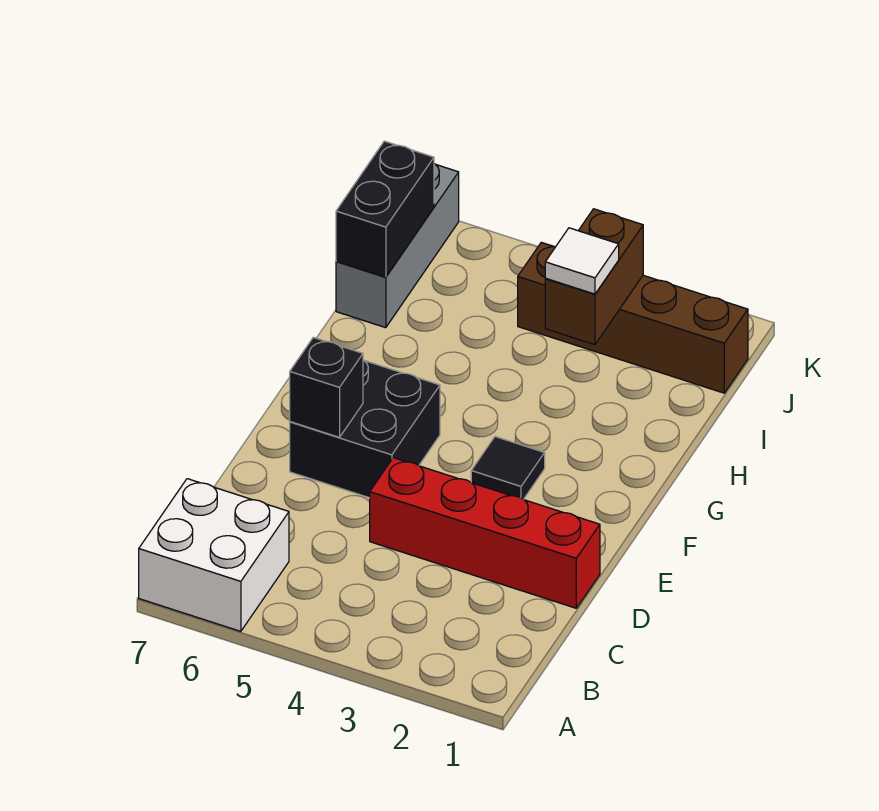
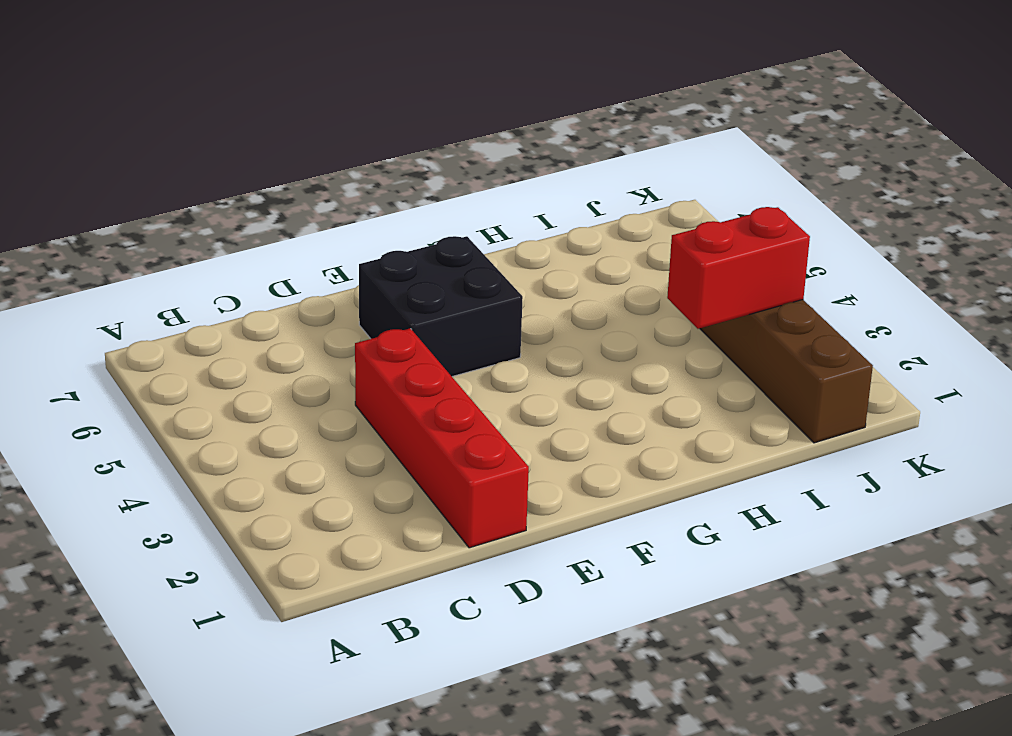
red brick I3:J3 level 2 -> brown brick I3:J3 level 2
none -> white brick A6:B7 level 1
none -> black tile F3 level 1

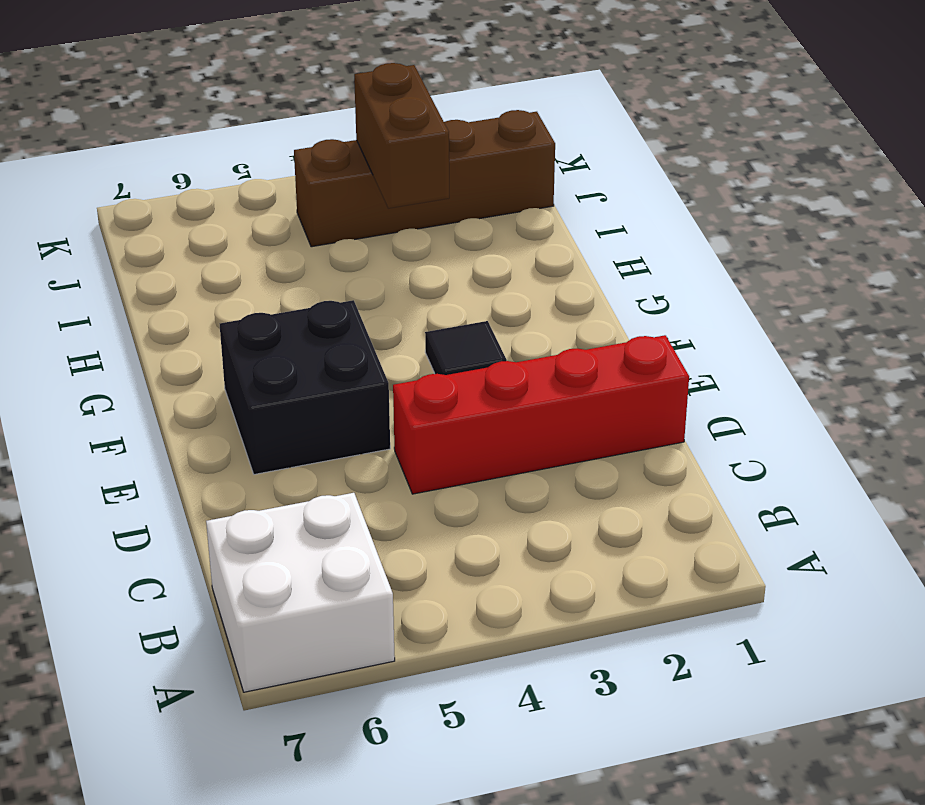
none -> grey brick I7:K7 level 1
none -> black brick E6 level 2

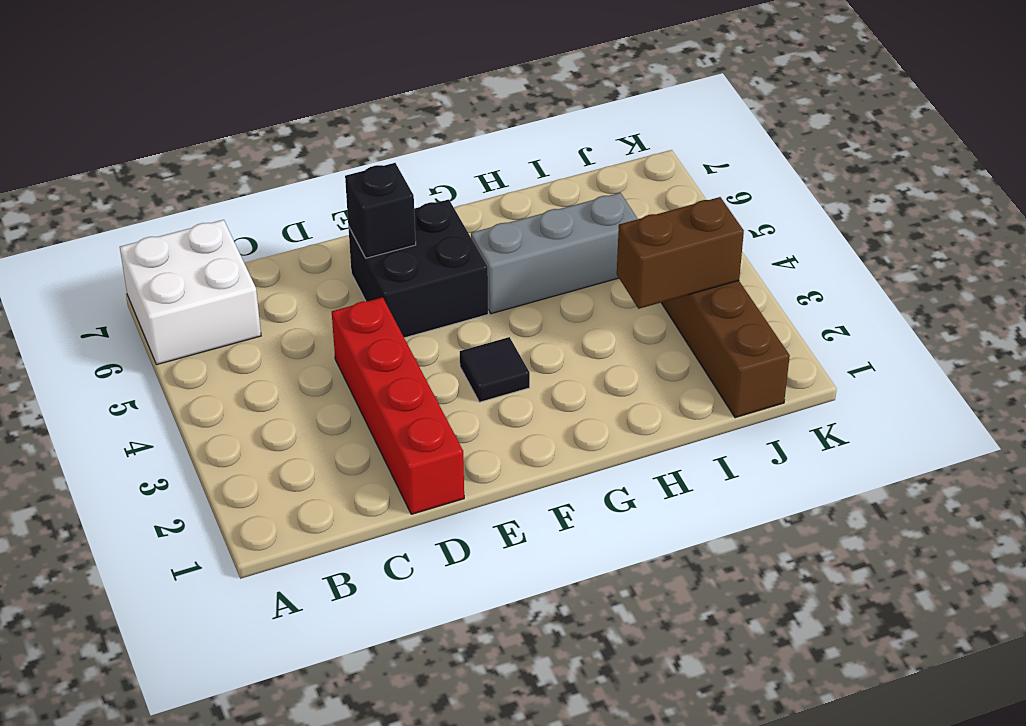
grey brick G5:I5 level 1 -> grey brick I7:K7 level 1
none -> black brick I7:J7 level 2
none -> white tile I3 level 3

